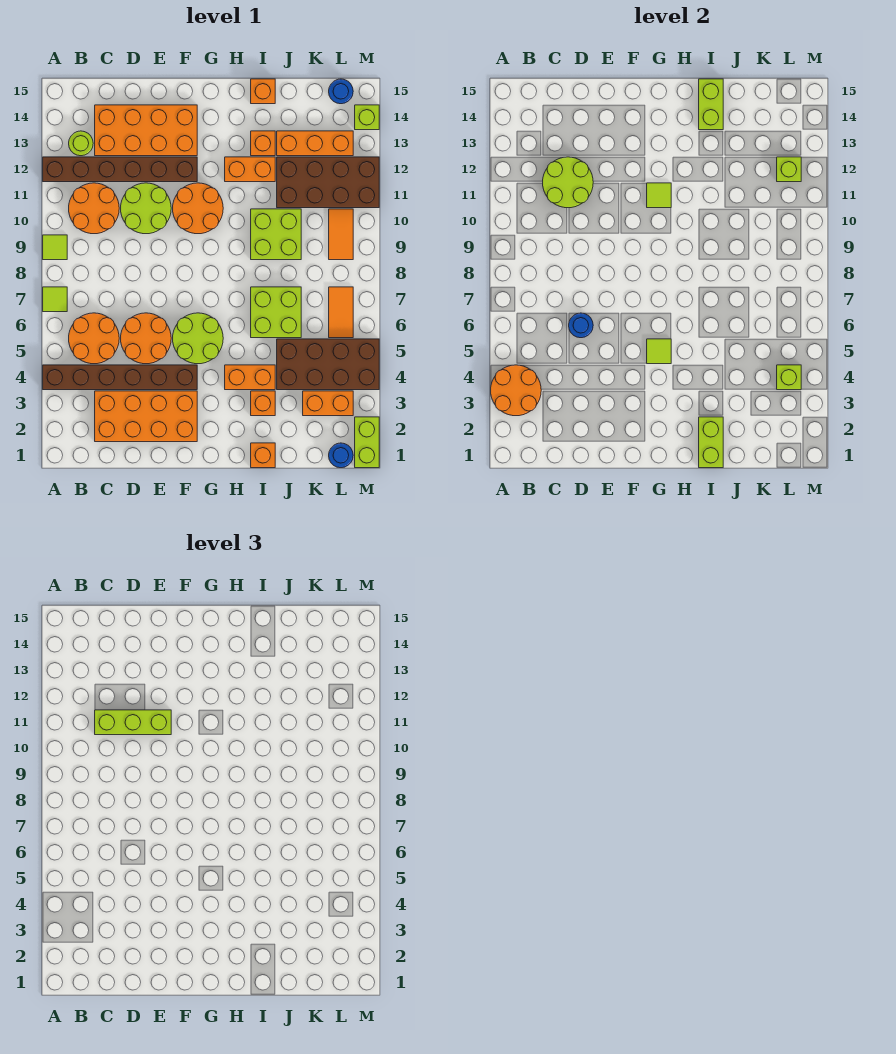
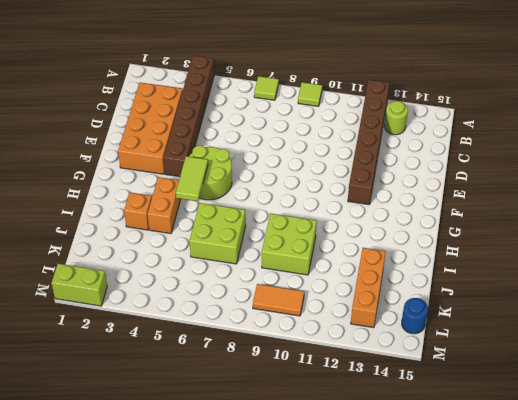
lime tile G5:H5 level 2 -> lime tile G5 level 2
none -> orange round brick B5:C6 level 1
none -> orange round brick B10:C11 level 1
none -> orange brick C13:F14 level 1
none -> orange round brick D5:E6 level 1

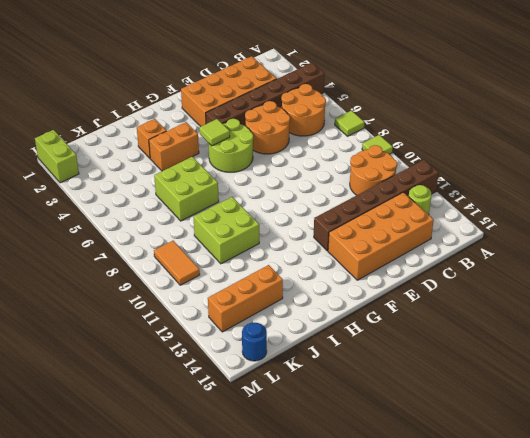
none -> lime round brick D10:E11 level 1
none -> orange round brick F10:G11 level 1
none -> orange brick H12:I12 level 1
none -> orange brick I1 level 1

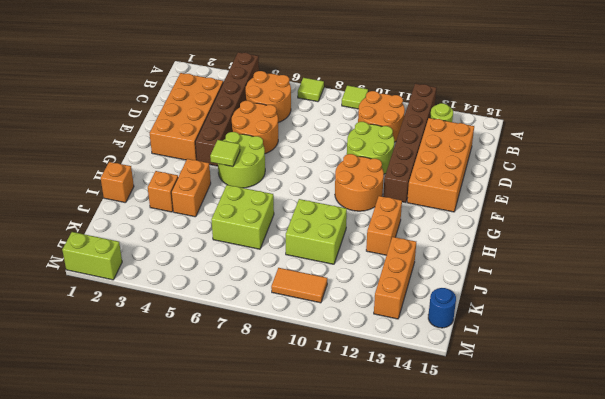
none -> orange brick I13 level 1
none -> orange brick I15 level 1
none -> brown brick J4:M5 level 1
none -> brown brick J11:M12 level 1

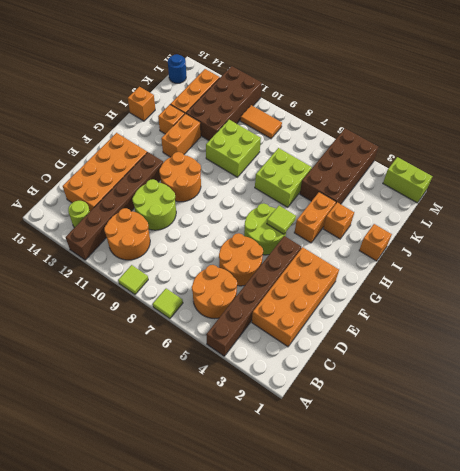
none -> orange brick K3:L3 level 1
none -> blue round brick L1 level 1
none -> orange tile L6:L7 level 1
none -> lime brick M14 level 1

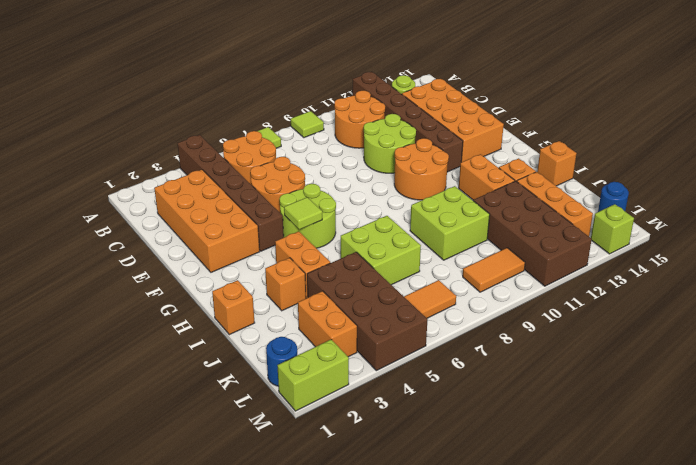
none -> orange round brick A3:B4 level 2
none -> lime round brick C11:D12 level 2
none -> blue round brick D6 level 2
none -> lime tile G11 level 2

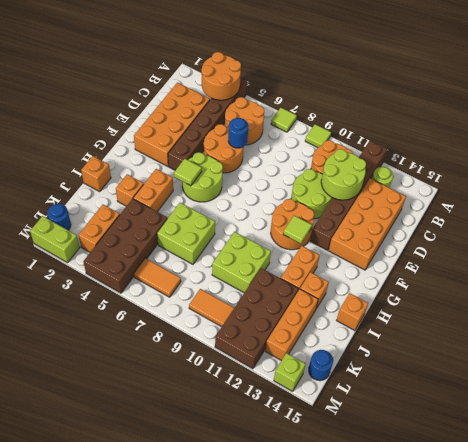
none -> lime brick I1:I2 level 2
none -> lime brick I14:I15 level 2
none -> lime brick L4 level 2
none -> lime brick L12 level 2

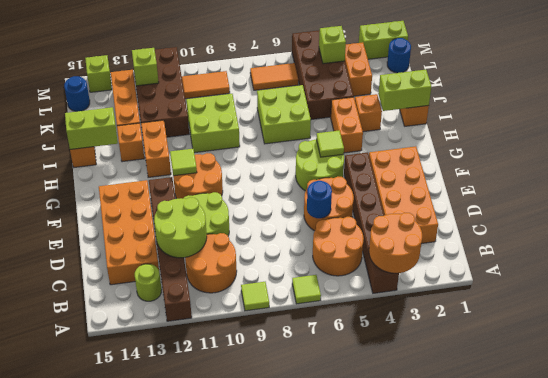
none -> lime brick C11:E11 level 3

